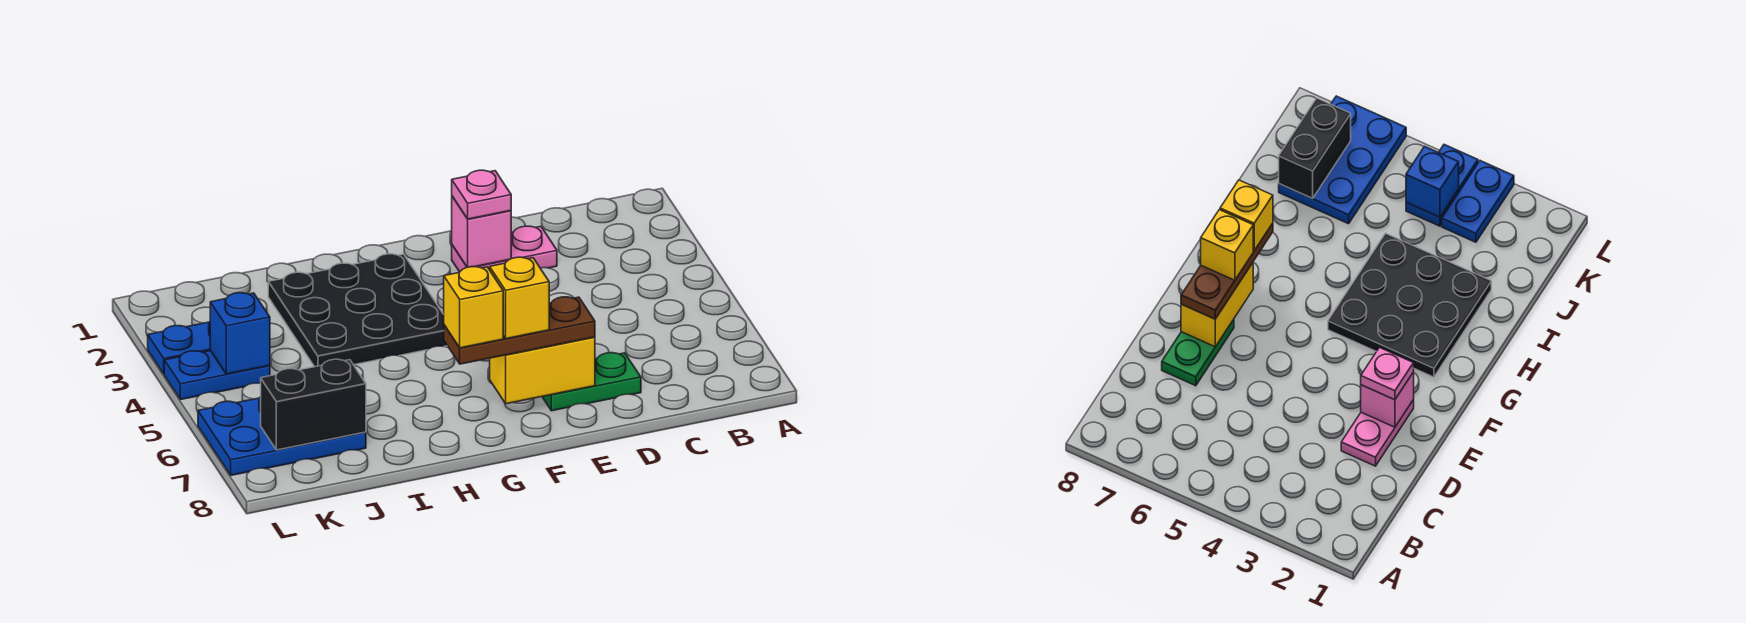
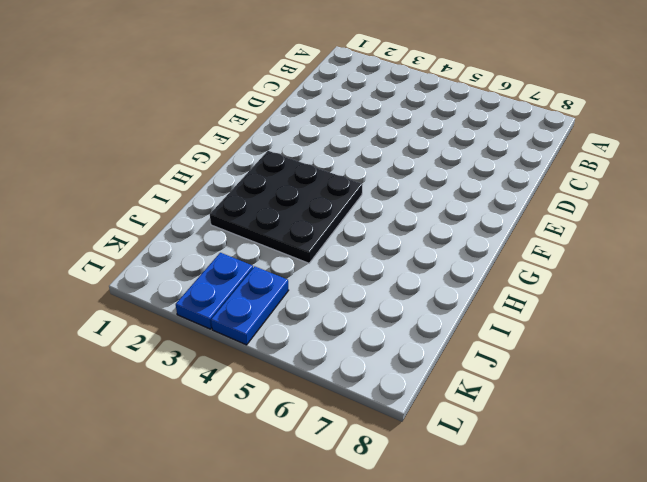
none -> pink plate D2:E2 level 1
none -> green plate D7:E7 level 1
none -> blue plate J6:L7 level 1

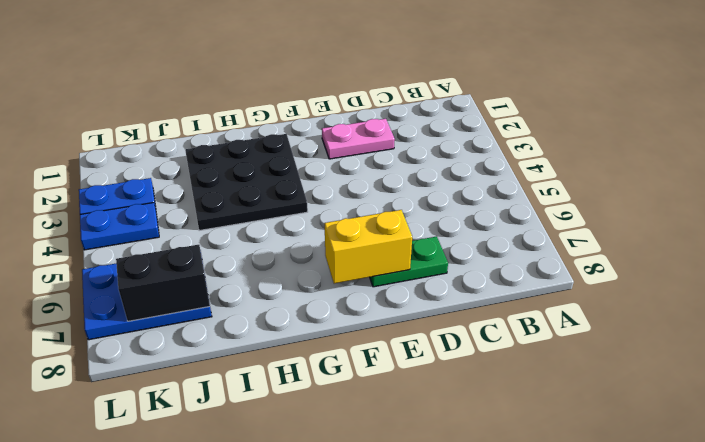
none -> pink brick E2 level 2
none -> blue brick K4 level 2
none -> pink plate E2 level 3

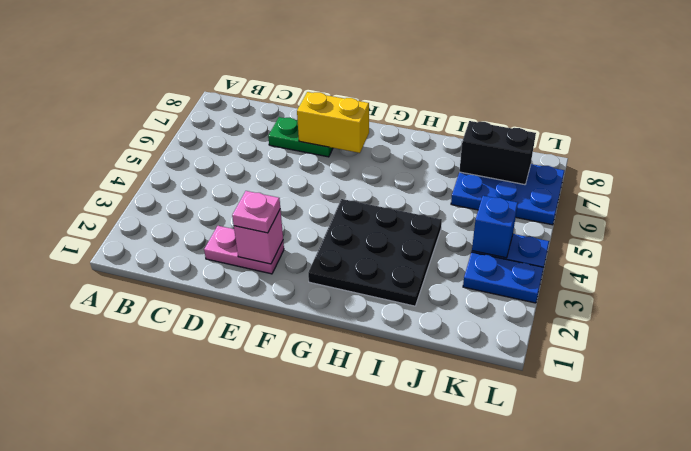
none -> brown plate E7:G7 level 3
none -> yellow brick F7 level 4
none -> yellow brick G7 level 4

